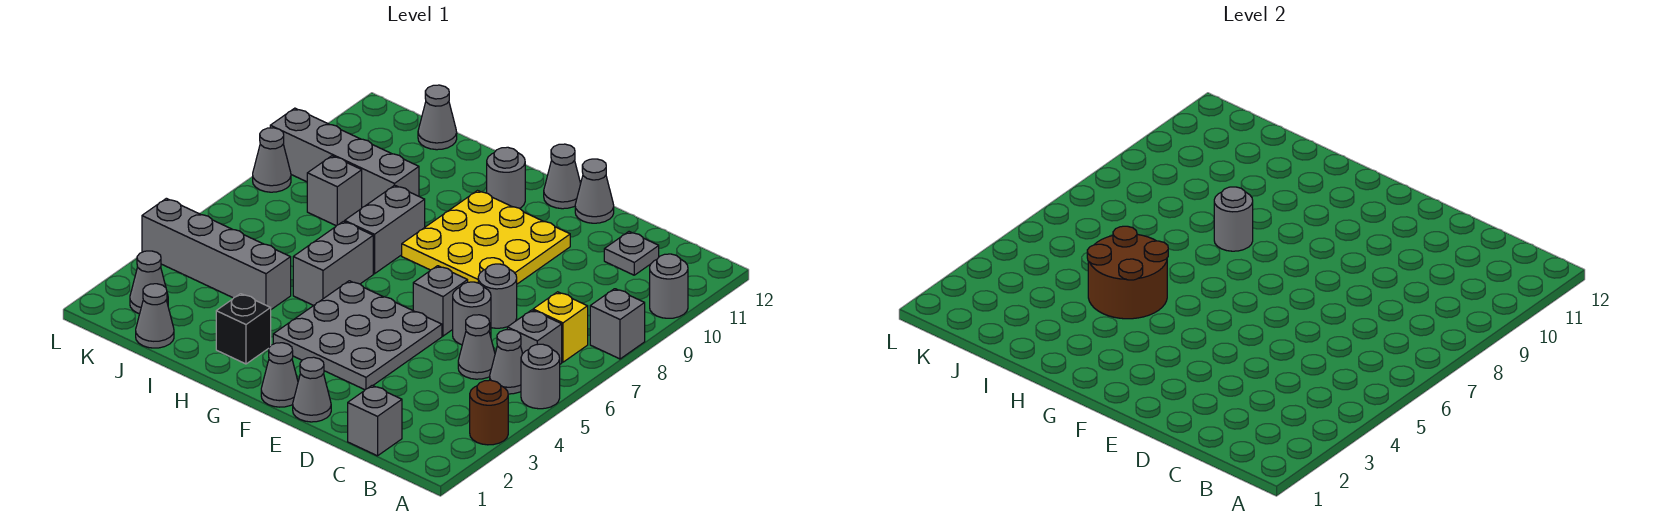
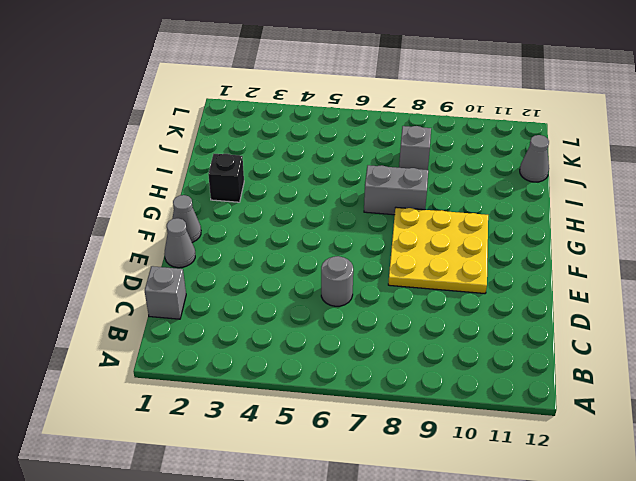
none -> brown round brick A3 level 1
none -> grey round brick A5 level 1
none -> grey brick A8 level 1
none -> grey round brick A10 level 1

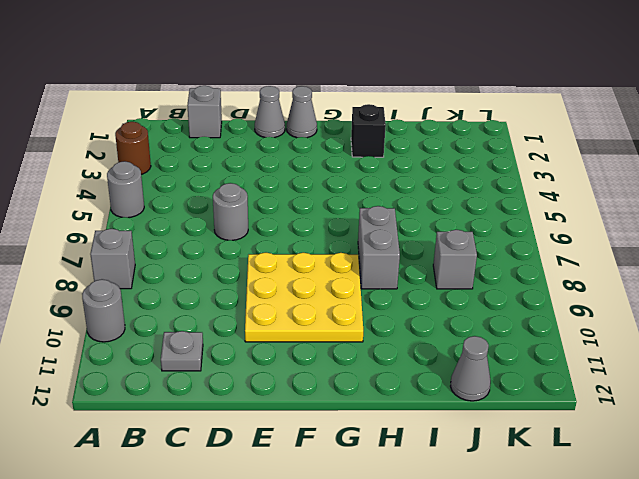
none -> grey cone B5 level 1
none -> grey brick B6 level 1
none -> yellow brick B7 level 1
none -> grey cone C5 level 1

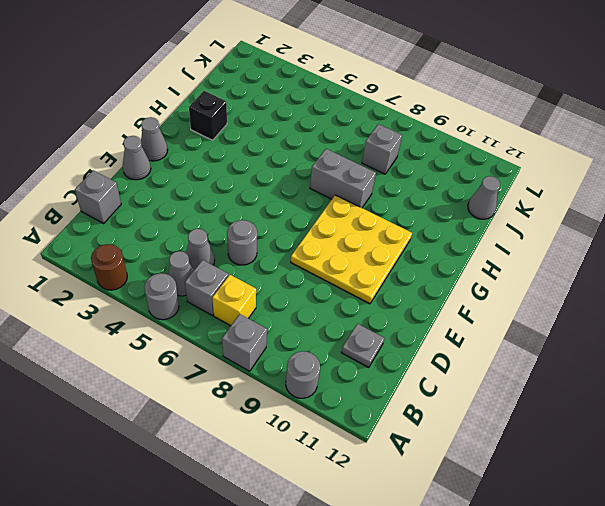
none -> grey round brick D7 level 1
none -> grey plate E3:G5 level 1
none -> grey brick E6 level 1
none -> grey cone E12 level 1

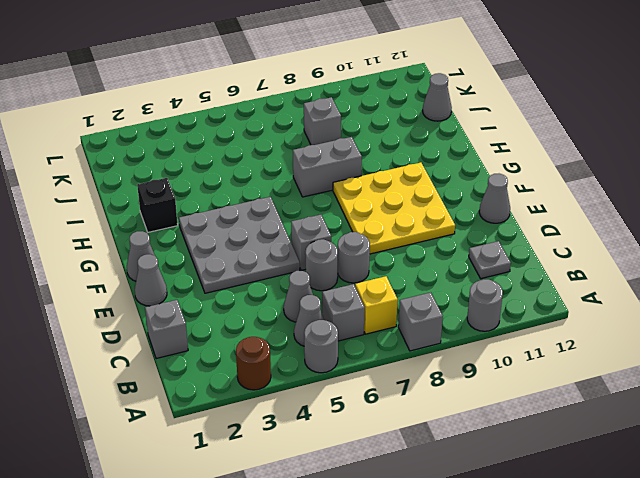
none -> grey cone F12 level 1
none -> grey round brick G11 level 1
none -> grey brick H5:H6 level 1
none -> grey brick I4:L4 level 1

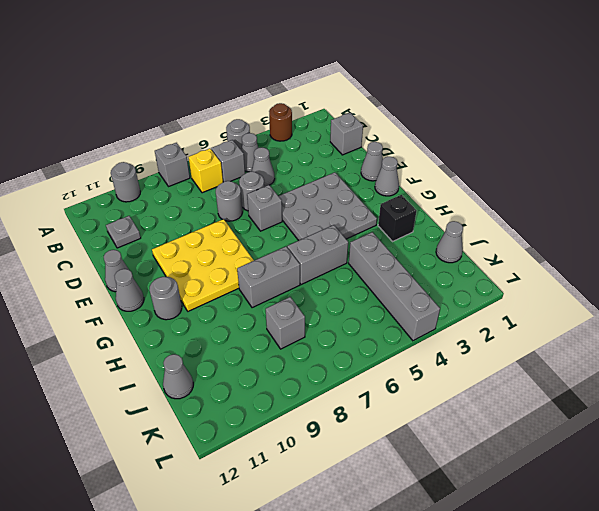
none -> grey brick I9:L9 level 1
none -> grey cone K2 level 1
none -> grey cone L8 level 1
none -> brown round brick H4:I5 level 2

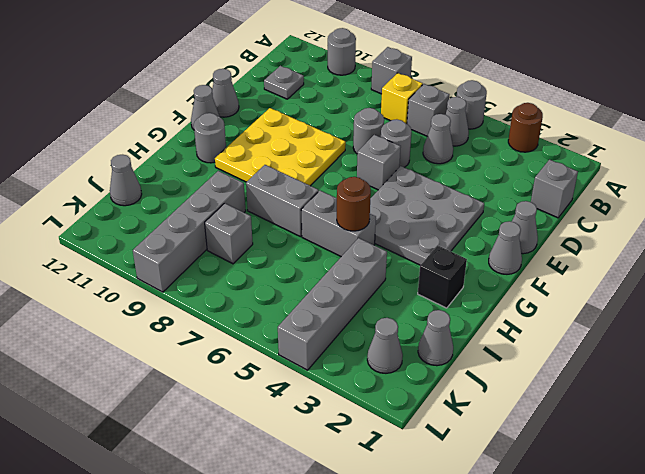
brown round brick H5 level 2 -> brown round brick H4:I5 level 2
none -> grey cone L8 level 1
none -> grey round brick H8 level 2

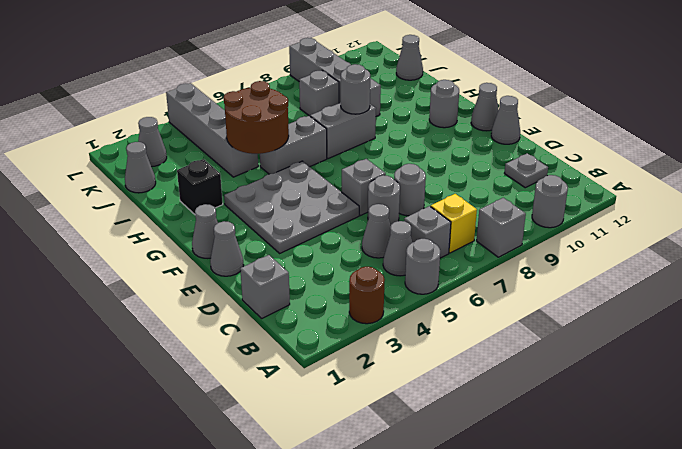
none -> yellow plate E8:G10 level 1
none -> grey cone L8 level 1

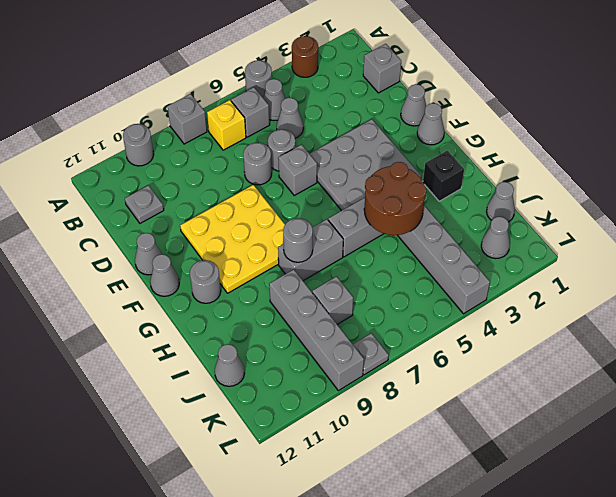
grey plate L8 level 1 -> grey cone L8 level 1

